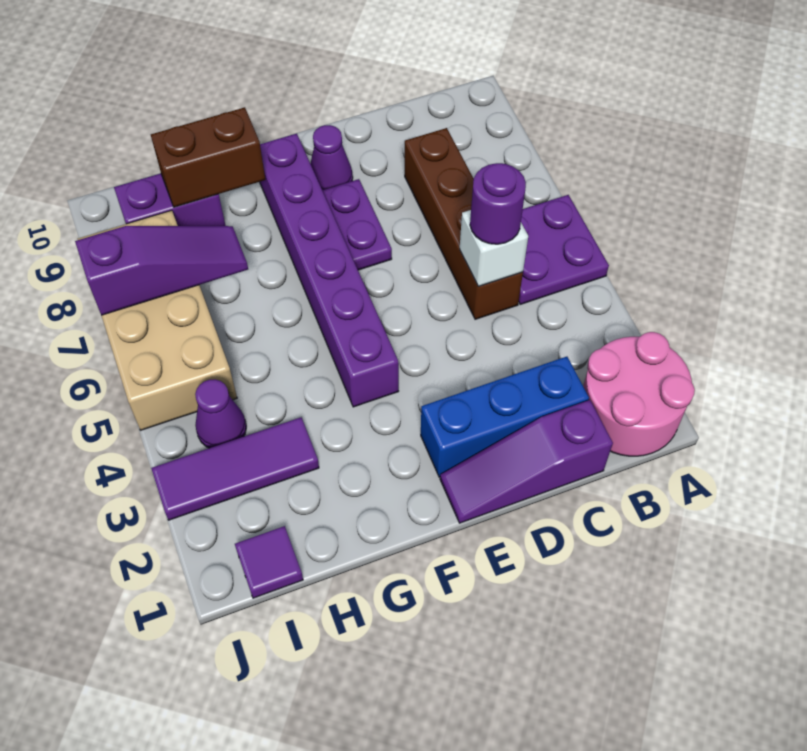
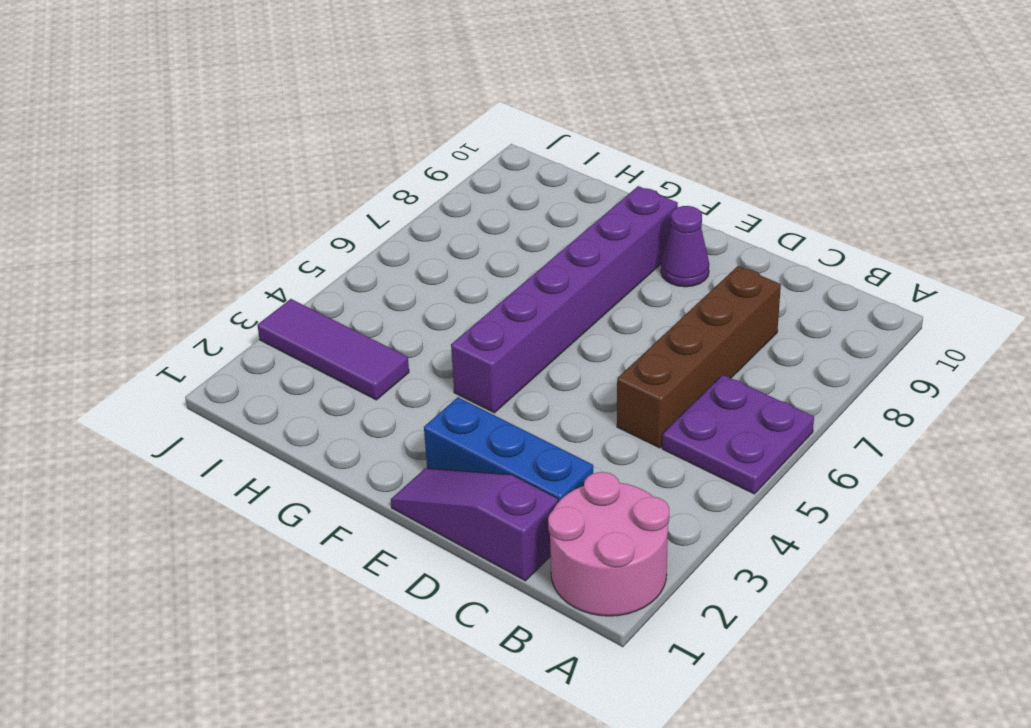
none -> purple plate E7:E8 level 1
none -> purple brick H9:I9 level 1
none -> purple tile I1 level 1

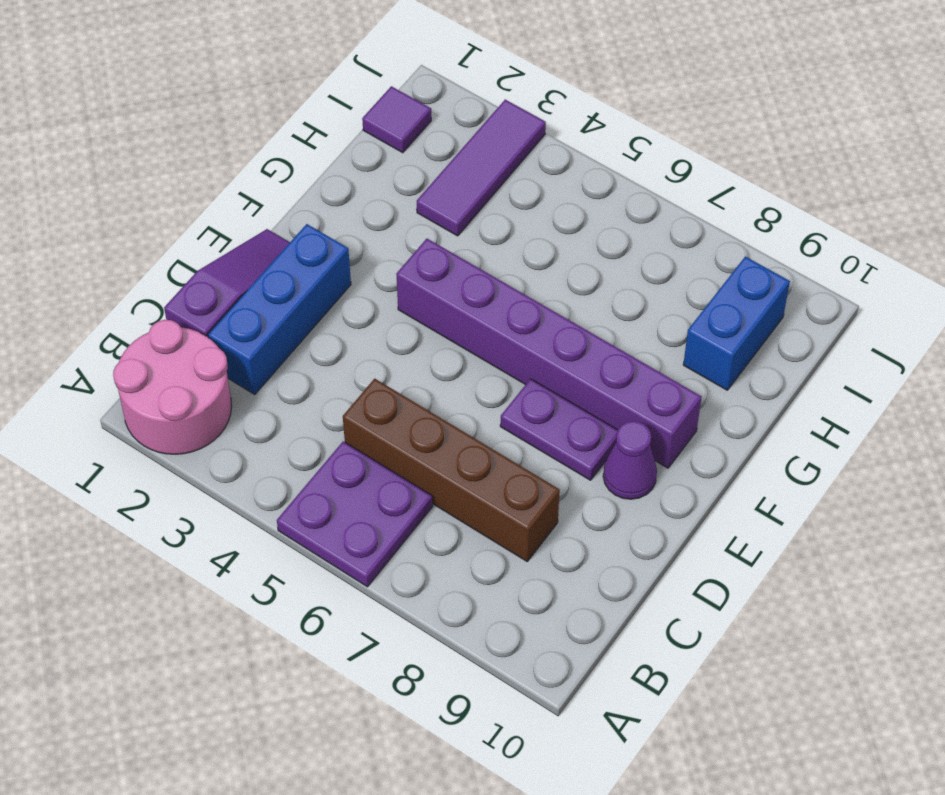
blue brick H9:I9 level 1 -> purple brick H9:I9 level 1
none -> purple cone I4 level 1
none -> tan brick I5:J8 level 1
none -> white brick C5 level 2

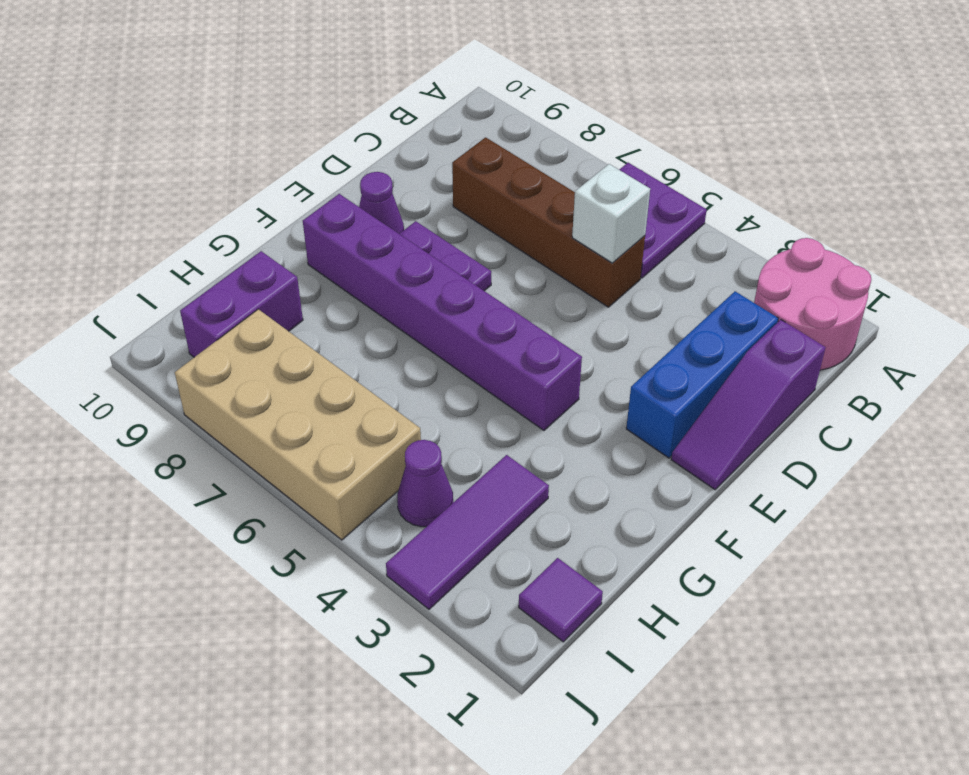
none -> brown brick G9:H9 level 2
none -> purple slope H7:J7 level 2 top J
none -> purple round brick C5 level 3

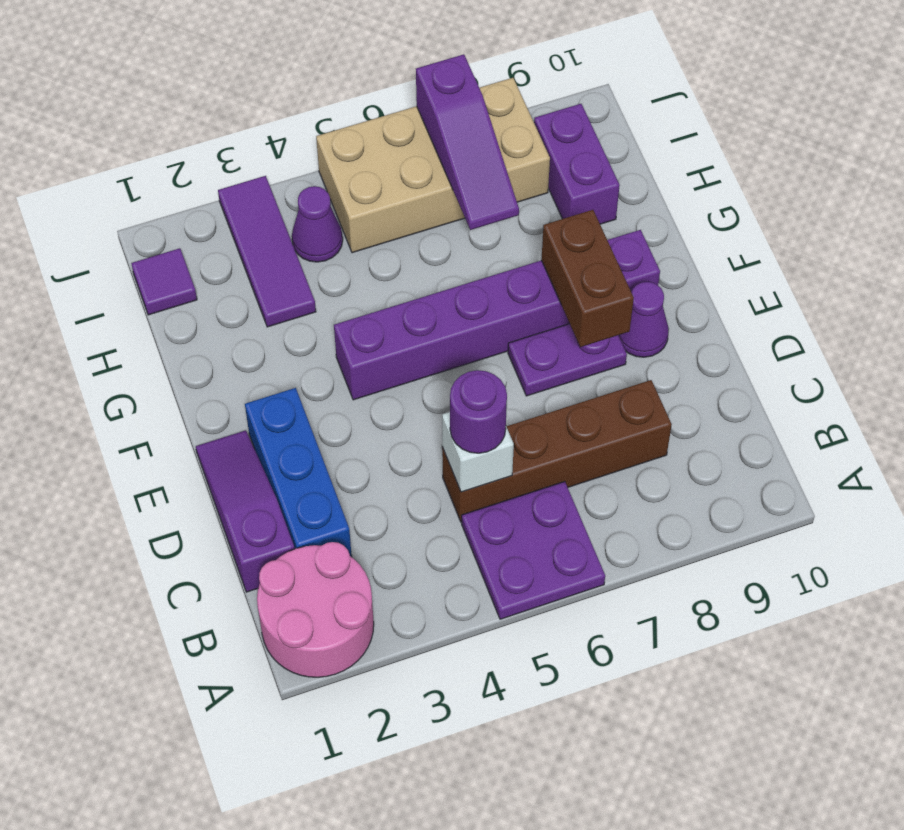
brown brick E8:F8 level 2 -> brown brick G9:H9 level 2

